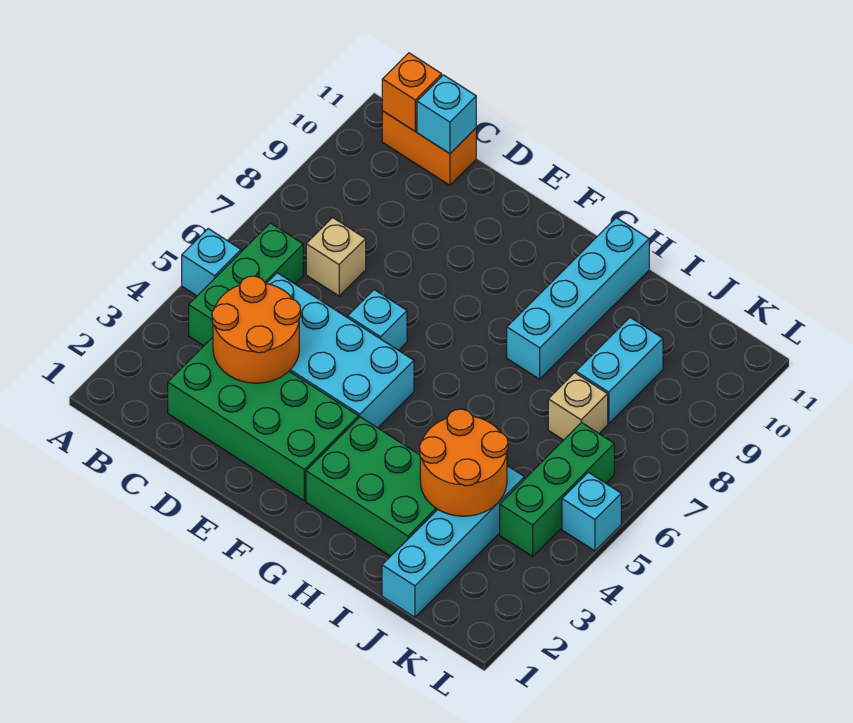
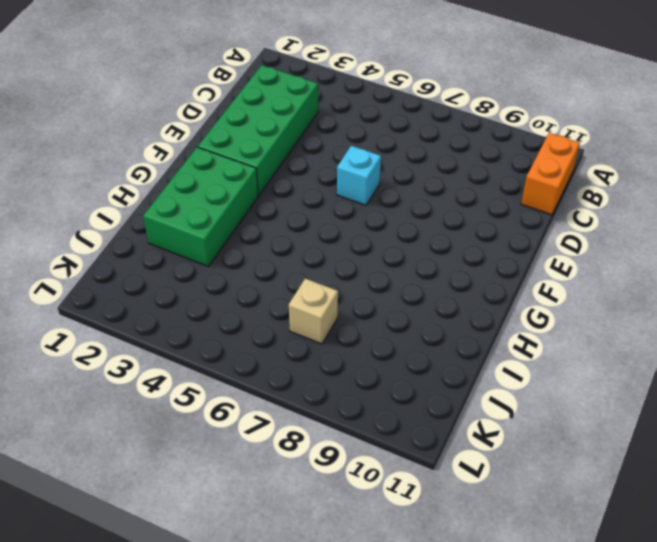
none -> cyan brick A5 level 1
none -> green brick B4:B6 level 1
none -> cyan brick C4:F5 level 1

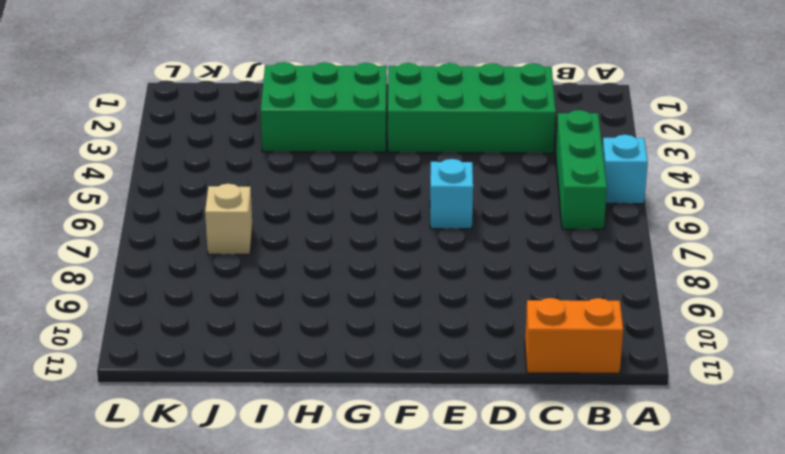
none -> cyan brick C4:F5 level 1
none -> tan brick C7 level 1
none -> cyan brick H8:H11 level 1

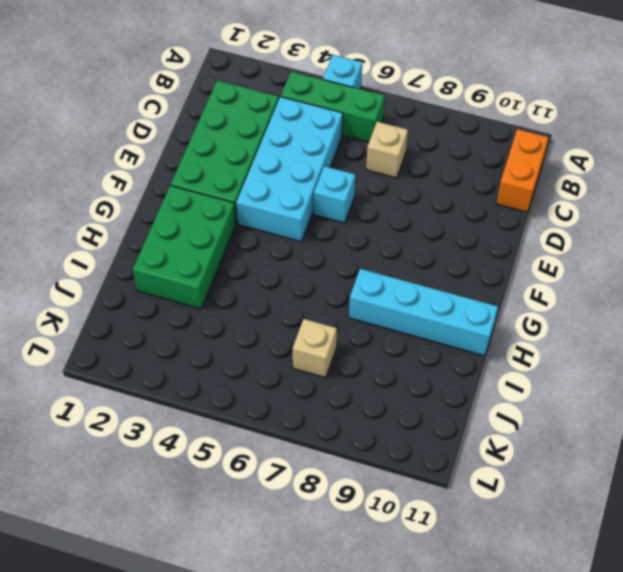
none -> cyan brick J1:J4 level 1
none -> cyan brick J8:J9 level 1
none -> green brick K4:K6 level 1

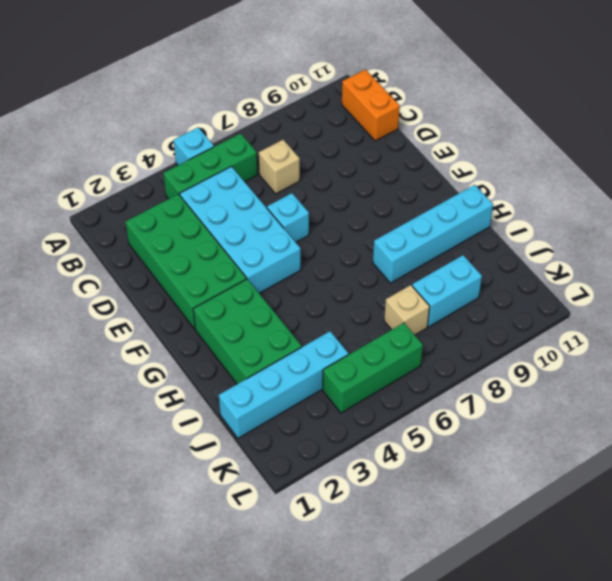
none -> cyan brick L5 level 1
none -> orange brick B11 level 2
none -> orange round brick C3:D4 level 2

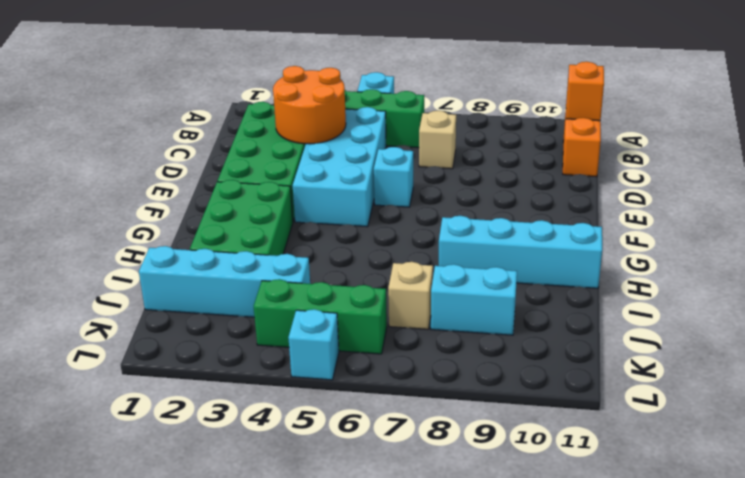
none -> cyan brick C11 level 2
none -> orange round brick I3:J4 level 2

